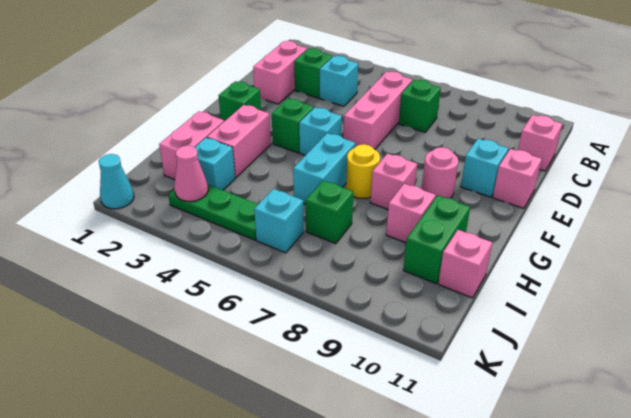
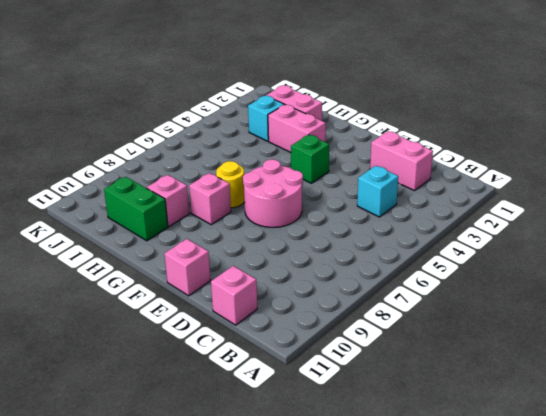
pink round brick E6:F7 level 1 -> pink brick C6:E6 level 1
none -> green brick C3 level 1
none -> green brick C7 level 1
none -> cyan brick E10 level 1

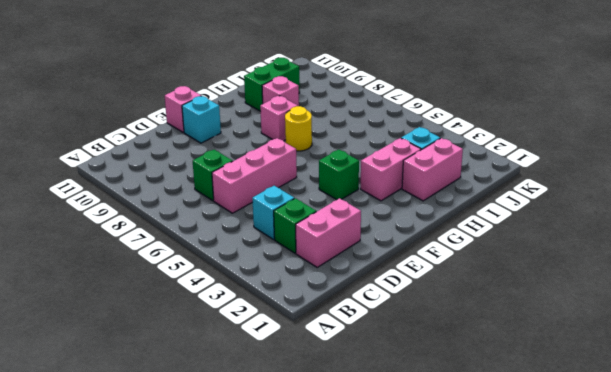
none -> pink brick C11 level 1
none -> green brick F2 level 1
none -> cyan brick F5 level 1

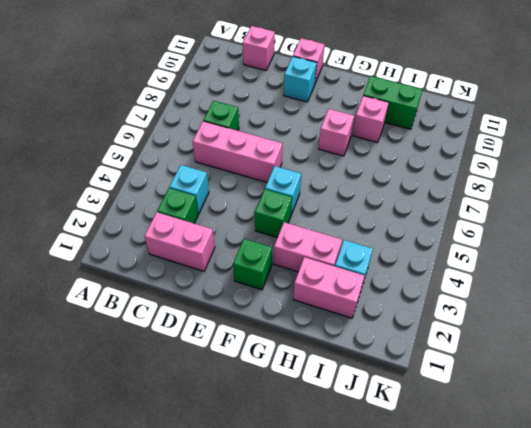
none -> pink round brick F9 level 1
none -> cyan brick G6:H6 level 1
none -> yellow round brick G7 level 1

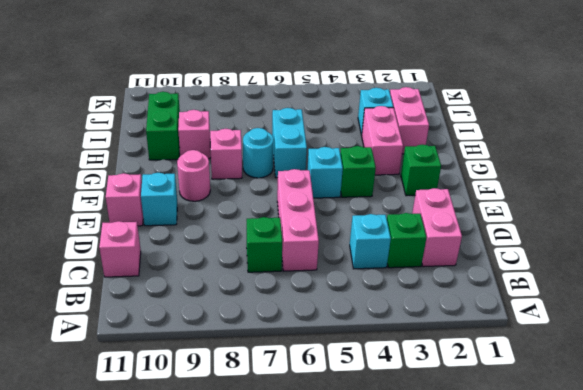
cyan round brick G7 level 1 -> yellow round brick G7 level 1
none -> green brick I7 level 1
none -> pink brick I11 level 1
none -> green plate J3:J5 level 1

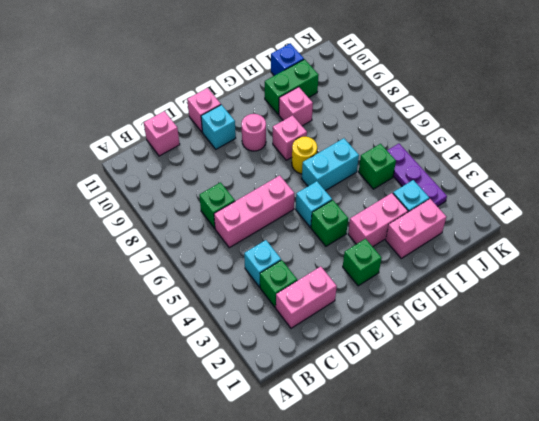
green brick I5 level 1 -> green brick I7 level 1
blue brick I11 level 1 -> pink brick I11 level 1
purple plate J3:J5 level 1 -> green plate J3:J5 level 1
none -> cyan brick J6 level 1
none -> cyan cone K1 level 1
none -> pink cone J3 level 2

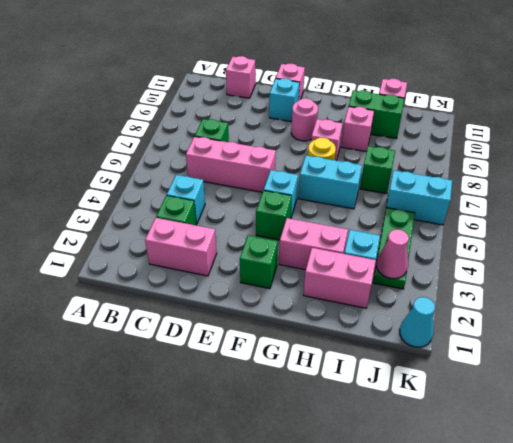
cyan brick J6:K6 level 1 -> cyan brick J6 level 1

